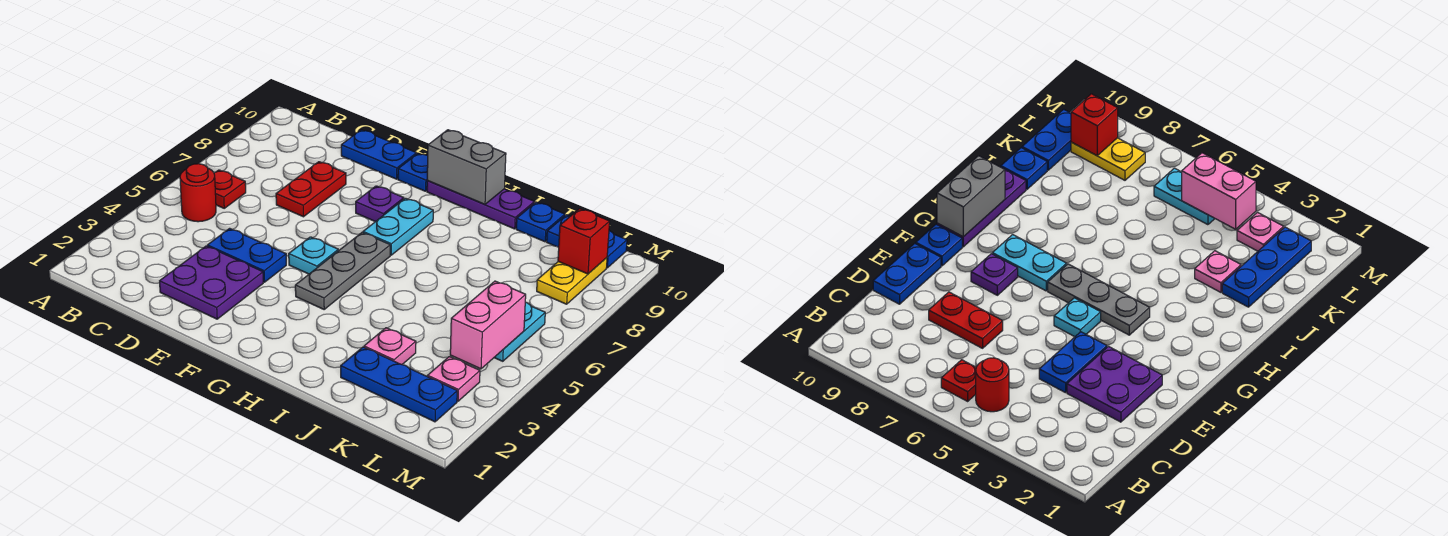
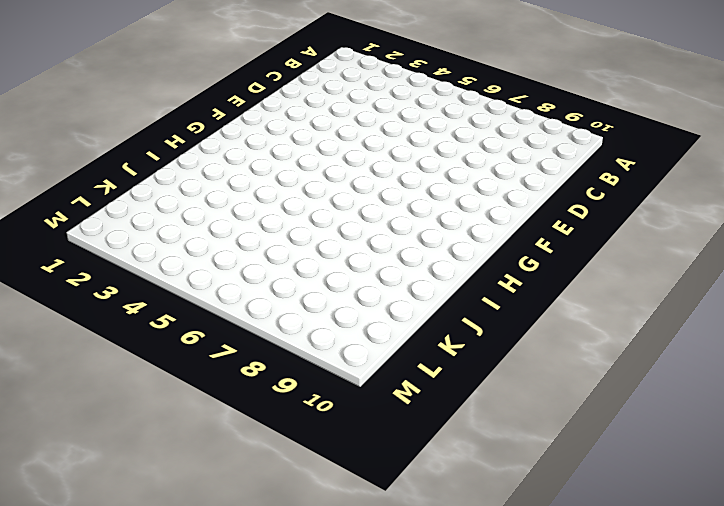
none -> red round brick B5 level 1
none -> red plate B6 level 1
none -> purple plate D2:E3 level 1

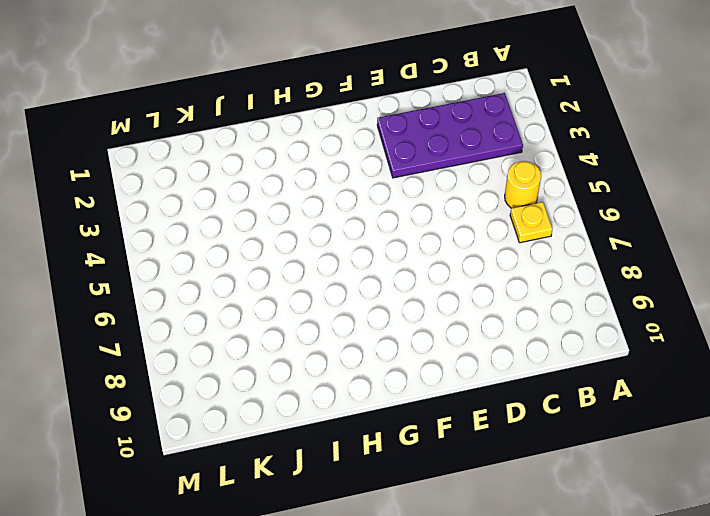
purple plate B2:E3 level 1 -> purple plate D2:E3 level 1
yellow round brick B5 level 1 -> red round brick B5 level 1
yellow plate B6 level 1 -> red plate B6 level 1
none -> blue plate D4:E4 level 1
none -> red plate D7:D8 level 1
none -> blue plate D10:E10 level 1

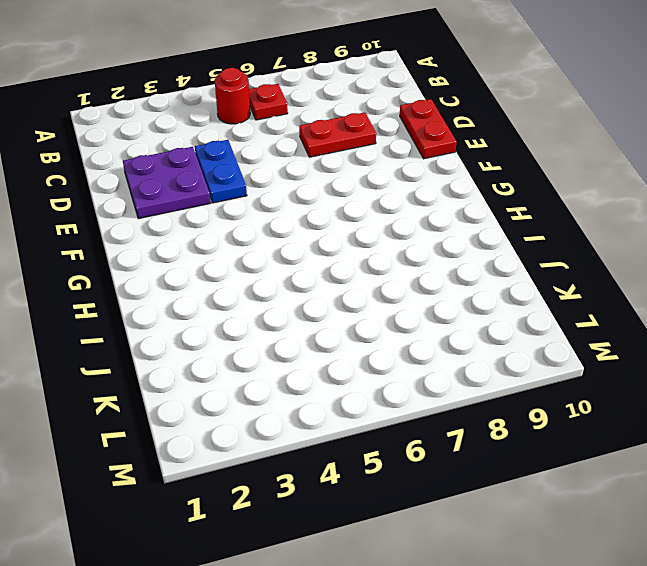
red plate D10:E10 level 1 -> blue plate D10:E10 level 1
none -> cyan plate F5 level 1
none -> purple plate F8 level 1
none -> blue plate F10 level 1

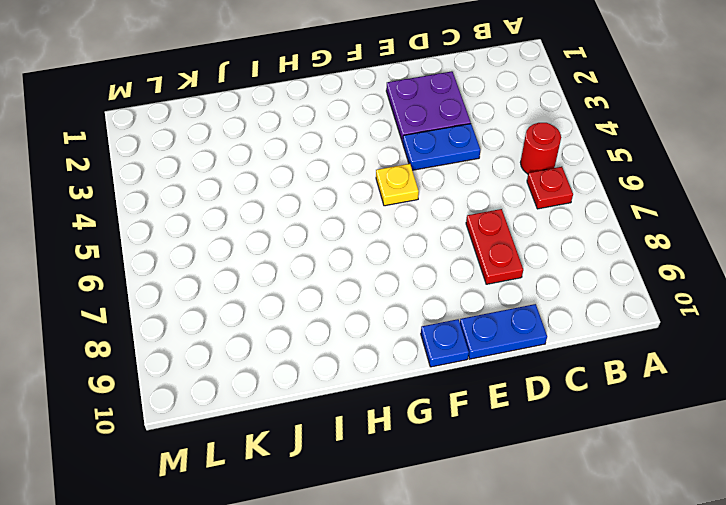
yellow plate F5 level 1 -> cyan plate F5 level 1
none -> purple plate F8 level 1
none -> grey plate G4:G6 level 1
none -> cyan plate G7:G8 level 1

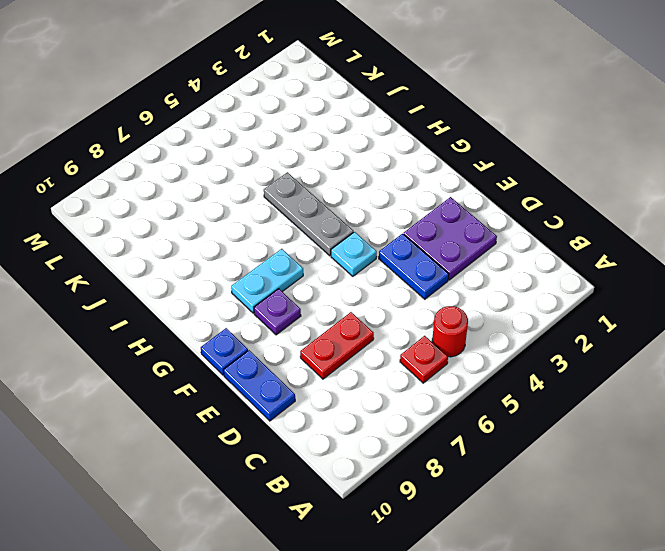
grey plate G5:I5 level 1 -> grey plate G4:G6 level 1
none -> purple plate G10:I10 level 1
none -> blue plate J2:L2 level 1
none -> pink plate J3 level 1

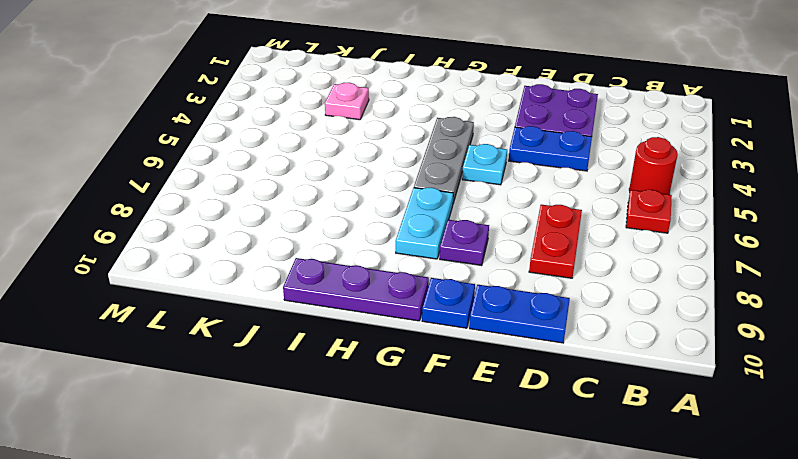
none -> blue plate J2:L2 level 1
none -> blue plate J10 level 1
none -> blue plate K10:L10 level 1

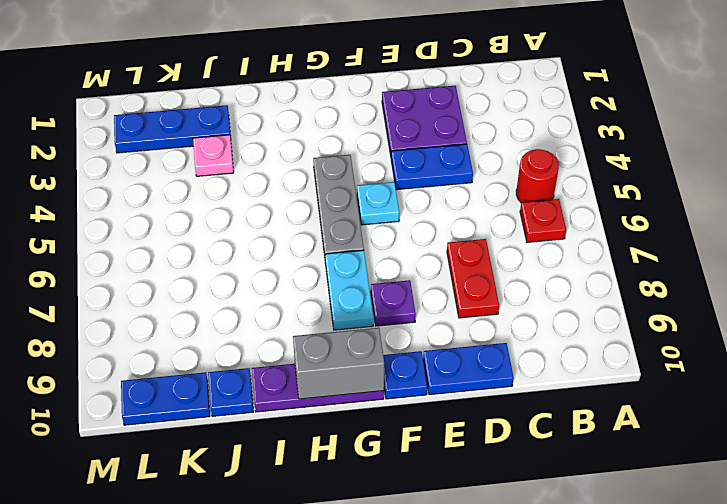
none -> pink plate L3 level 1
none -> cyan plate L5:L6 level 1
none -> yellow plate L8:L9 level 1

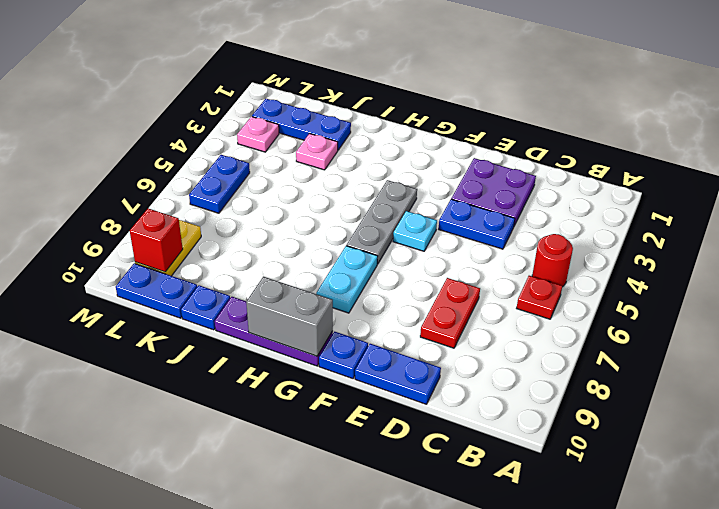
blue plate L5:L6 level 1 -> cyan plate L5:L6 level 1
none -> purple plate F8 level 1
none -> pink brick L4:L5 level 2

